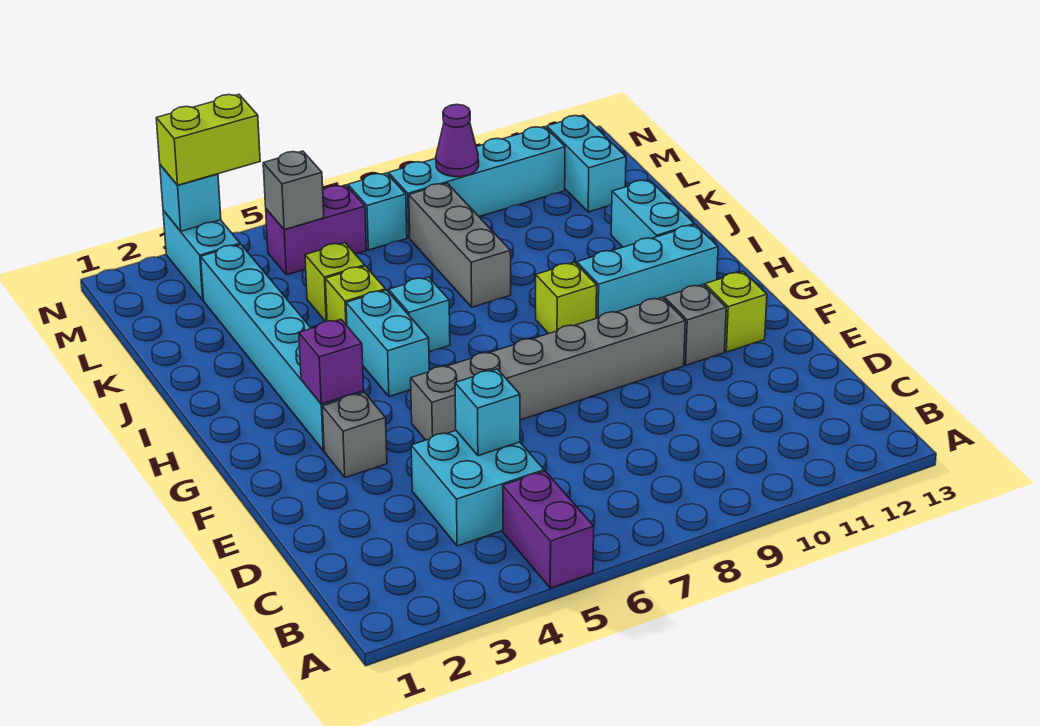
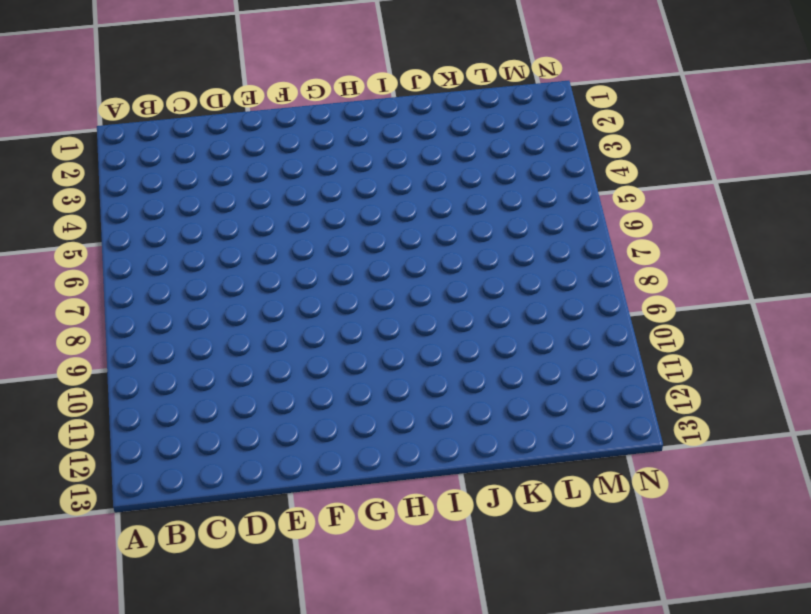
none -> purple brick A5:B5 level 1
none -> cyan brick C4:D5 level 1
none -> grey brick F3 level 1

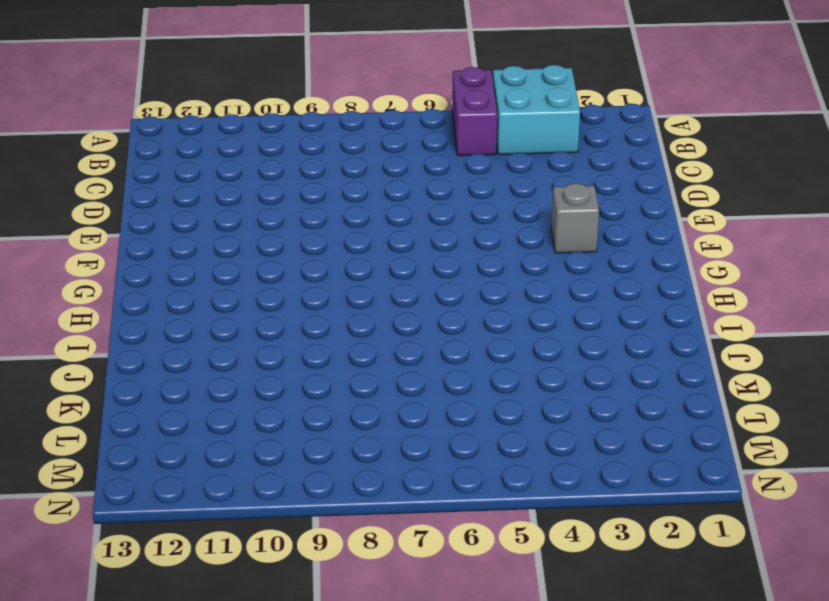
cyan brick A3:B4 level 1 -> cyan brick C4:D5 level 1
none -> grey brick F5:F10 level 1
none -> grey brick F11 level 1
none -> lime brick F12 level 1

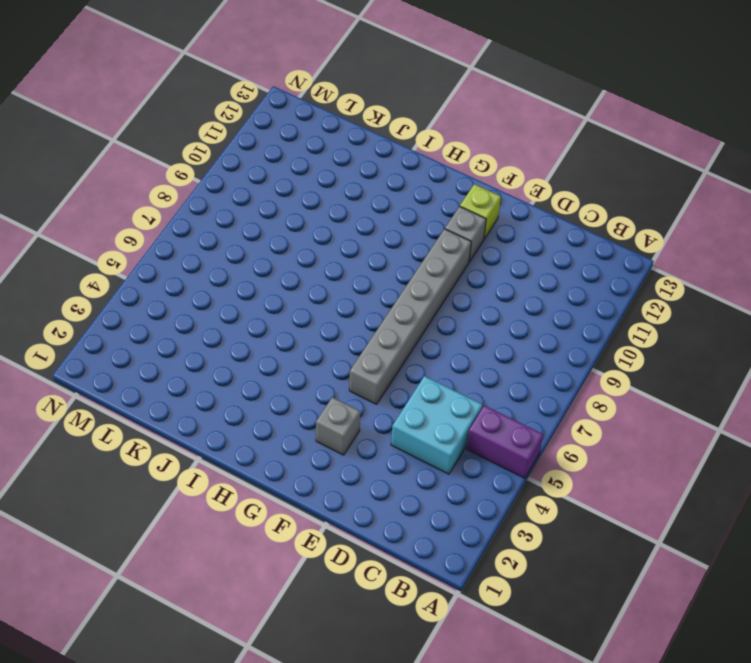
none -> cyan brick G3:L3 level 1
none -> cyan brick H5:I5 level 1
none -> lime brick H9 level 1

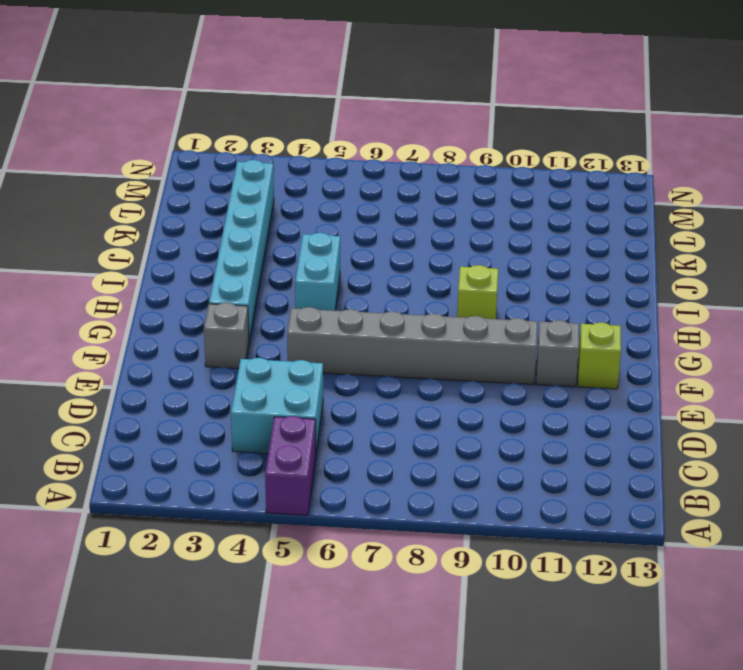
none -> cyan brick H10:H12 level 1
none -> cyan brick I6 level 1
none -> cyan brick I12:J12 level 1

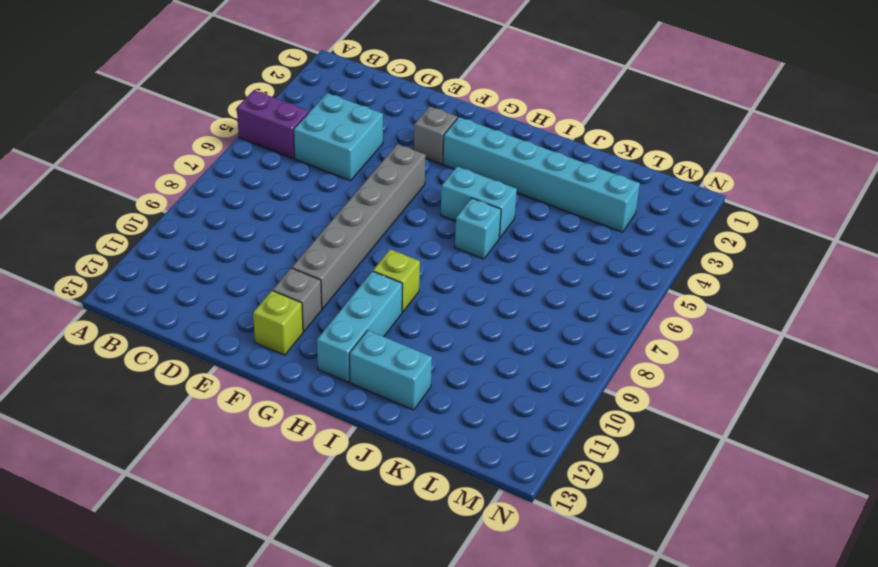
none -> lime brick J5 level 1
none -> grey brick J8:L8 level 1
none -> lime brick K5 level 1

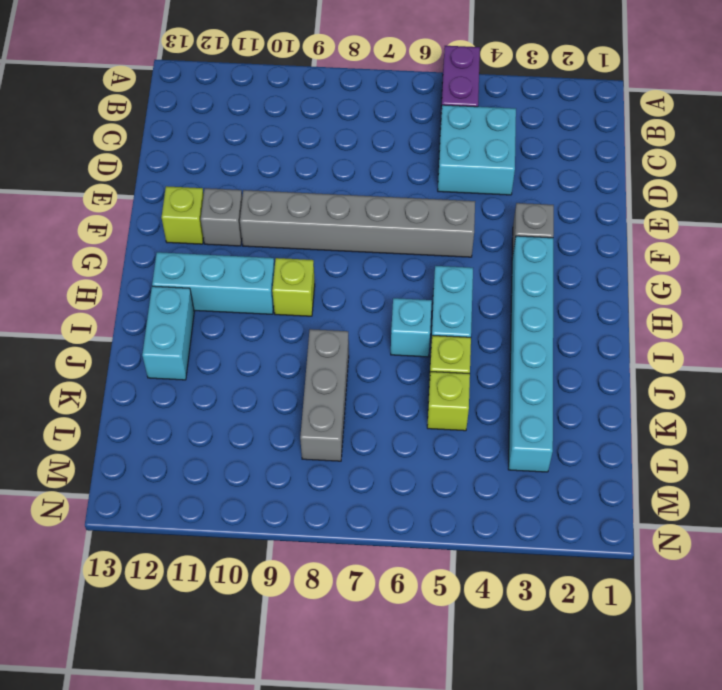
none -> cyan brick L12:M12 level 1
none -> cyan brick M3:N3 level 1
none -> purple brick M5:M6 level 1

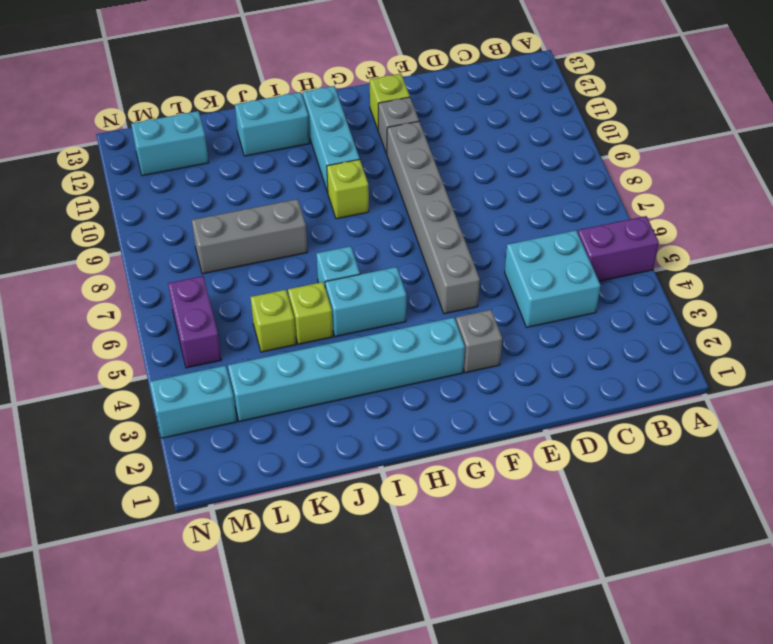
none -> cyan brick M7 level 1
none -> cyan brick M8:M11 level 1
none -> cyan brick D5 level 2

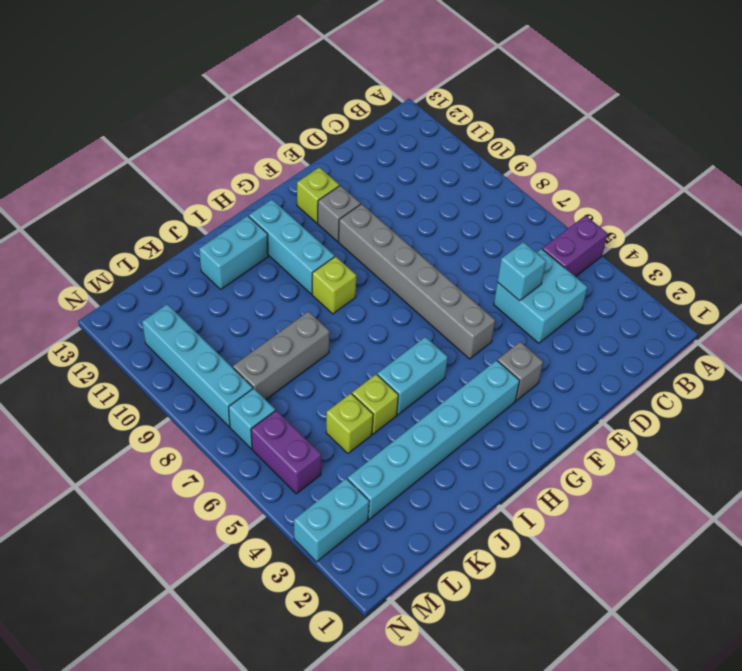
none -> cyan brick I6 level 1
none -> cyan brick L12:M12 level 1
none -> purple brick G3 level 2

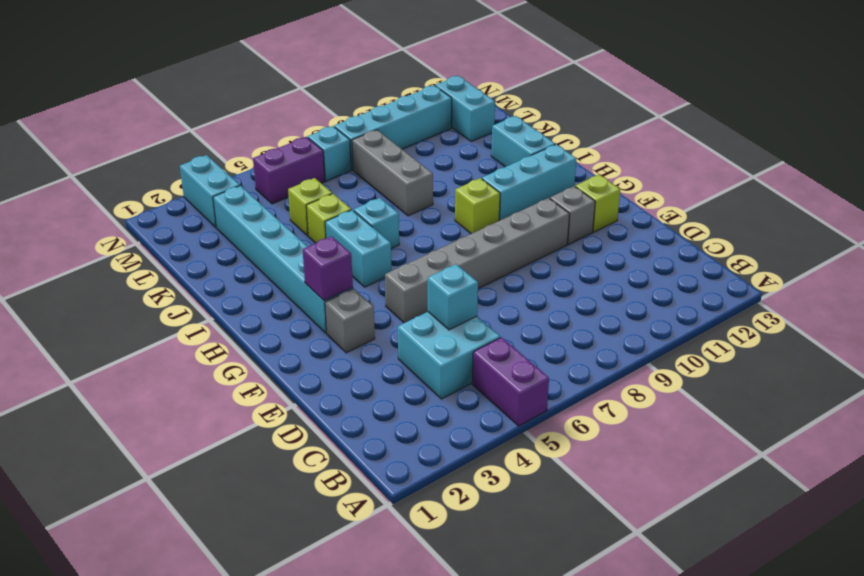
none -> grey brick M5 level 2
none -> purple cone M9 level 2
none -> cyan brick N3 level 2

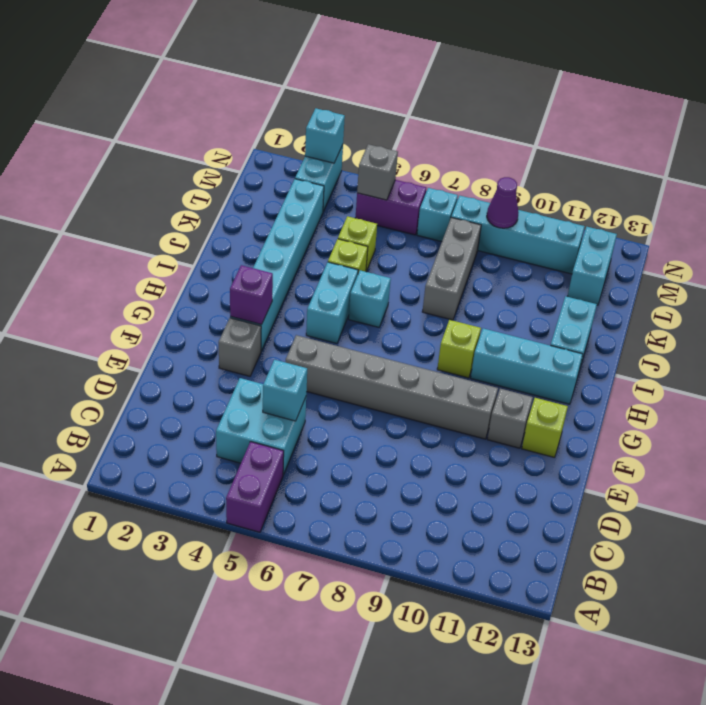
none -> lime brick N3:N4 level 3

